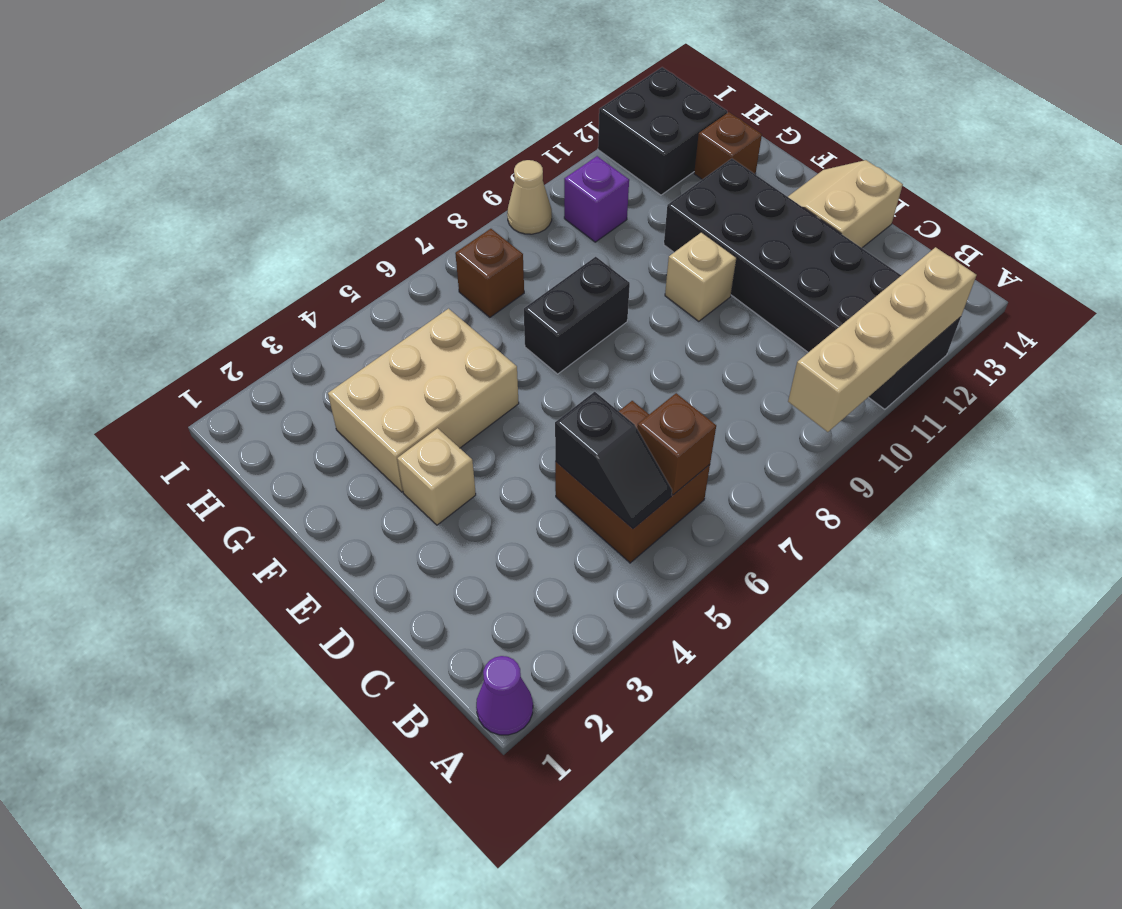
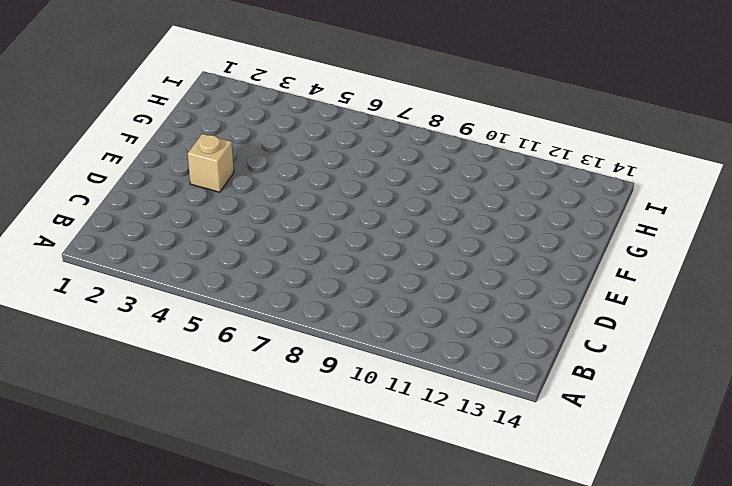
none -> purple cone A1 level 1
none -> black brick A11:F12 level 1
none -> brown brick B5:C6 level 1

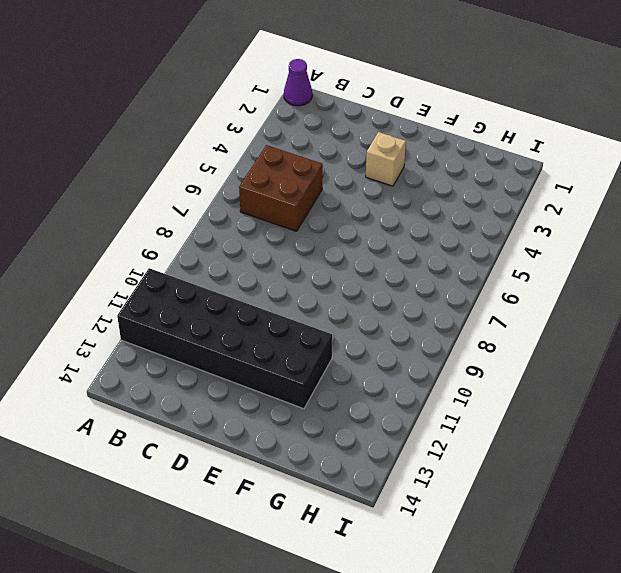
none -> tan slope D13:E14 level 1 top D
none -> tan brick E10 level 1
none -> tan brick F3:G5 level 1

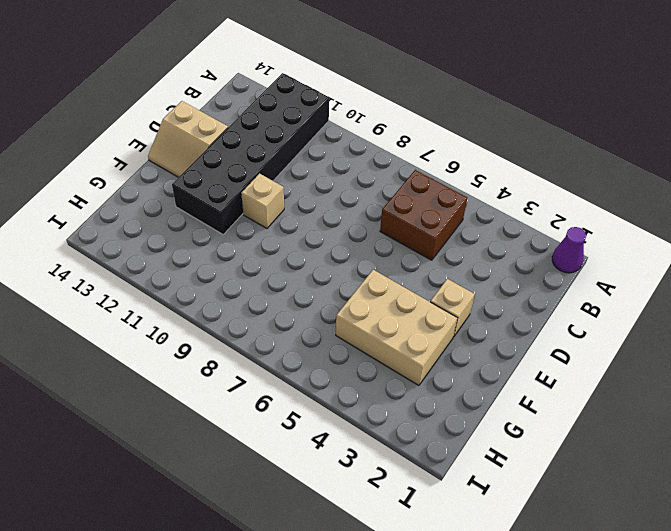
none -> black brick F7:F8 level 1
none -> brown brick G13 level 1
none -> brown brick H7 level 1

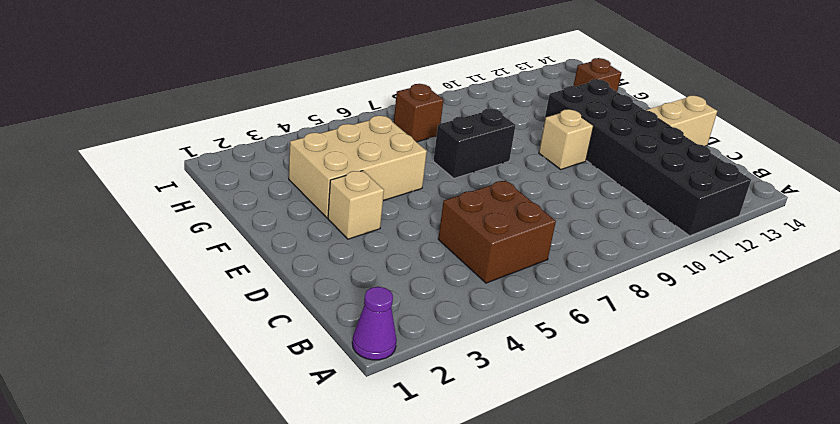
none -> purple brick H10 level 1
none -> black brick H12:I13 level 1
none -> tan cone I9 level 1

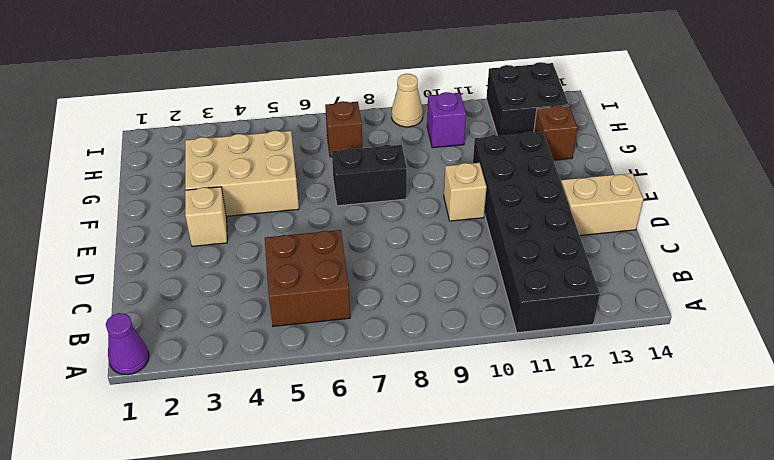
none -> tan brick A9:A12 level 2
none -> black slope B5:C5 level 2 top C
none -> brown brick B6 level 2

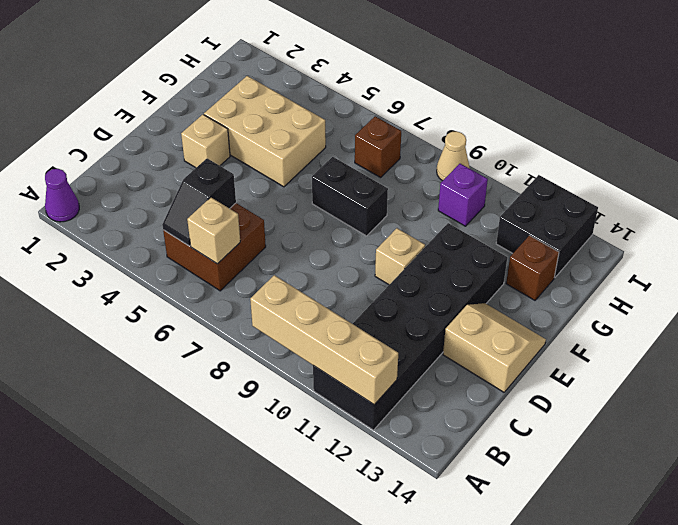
tan brick B6 level 2 -> brown brick B6 level 2

